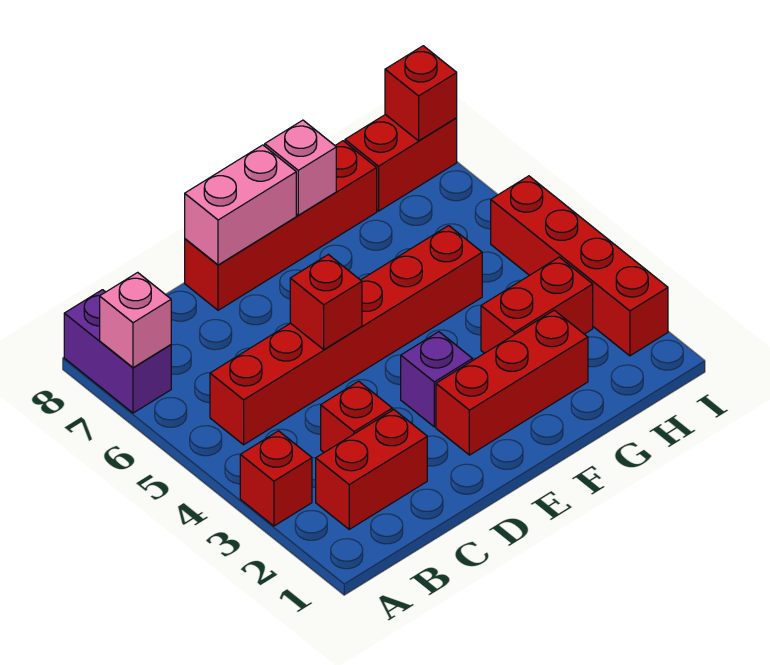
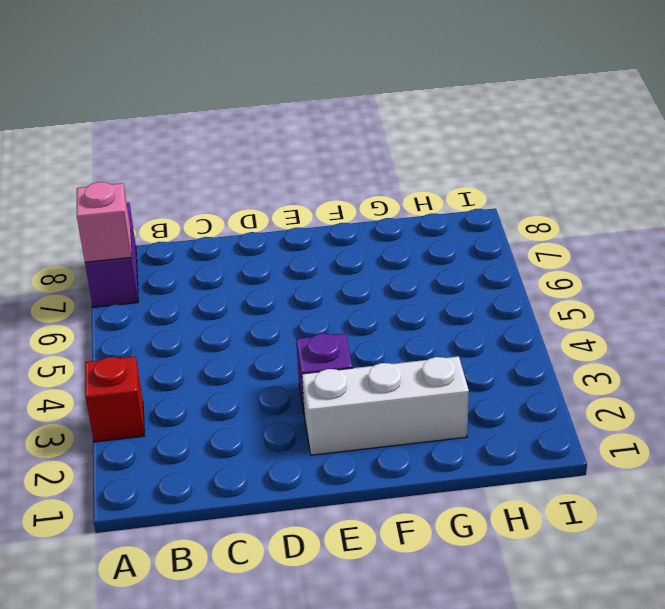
white brick E2:G2 level 1 -> red brick E2:G2 level 1
none -> red brick B2:C2 level 1
none -> red brick B5:G5 level 1
none -> red brick C3 level 1

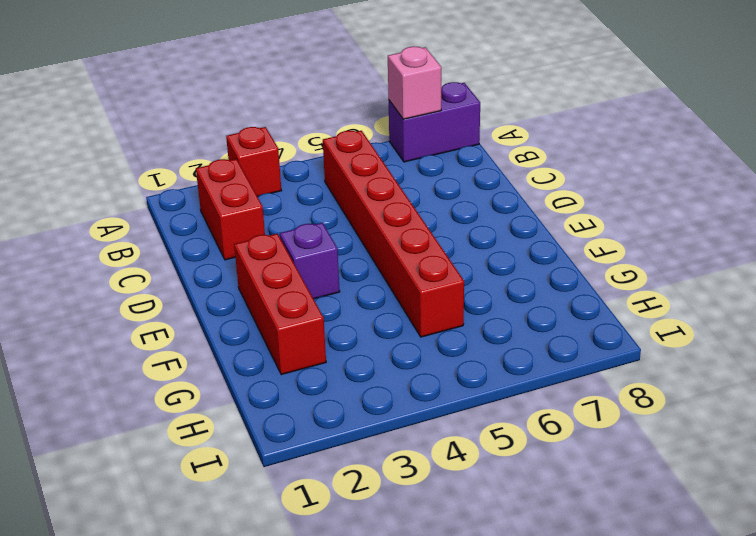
none -> red brick C3 level 1
none -> red brick D8:G8 level 1
none -> red brick G3:H3 level 1

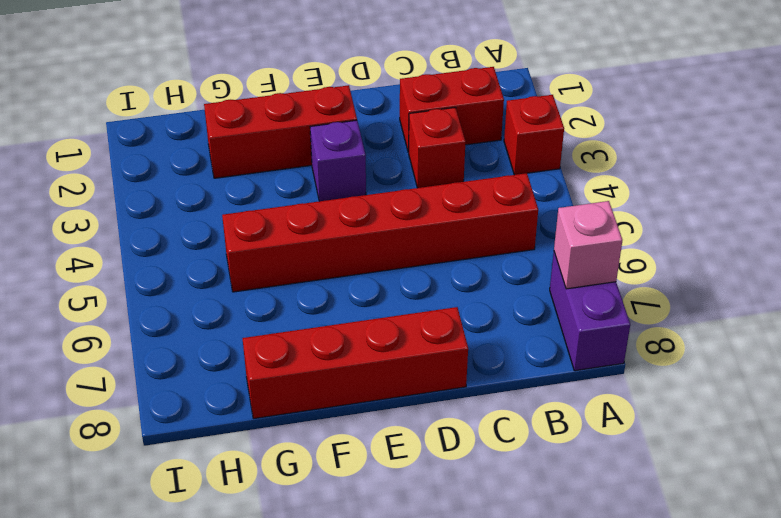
none -> red brick G3:H3 level 1
none -> red brick H8:I8 level 1
none -> red brick I2:I5 level 1

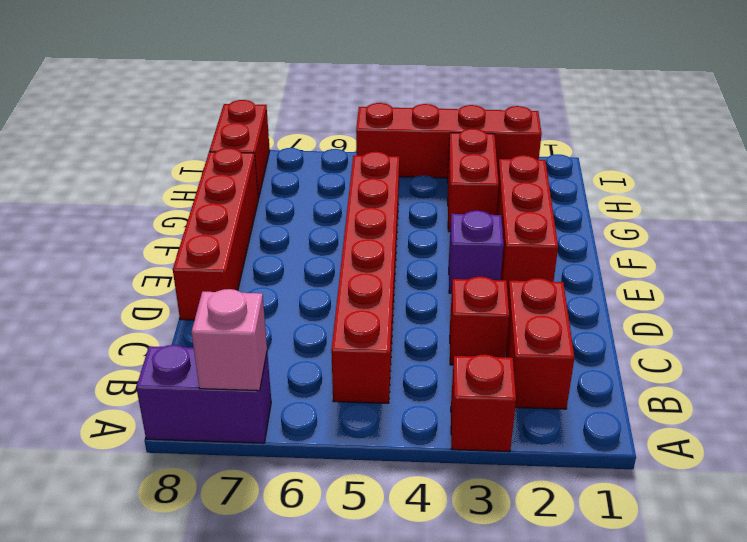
none -> red brick D5 level 2
none -> pink brick D8:E8 level 2
none -> pink brick F8 level 2

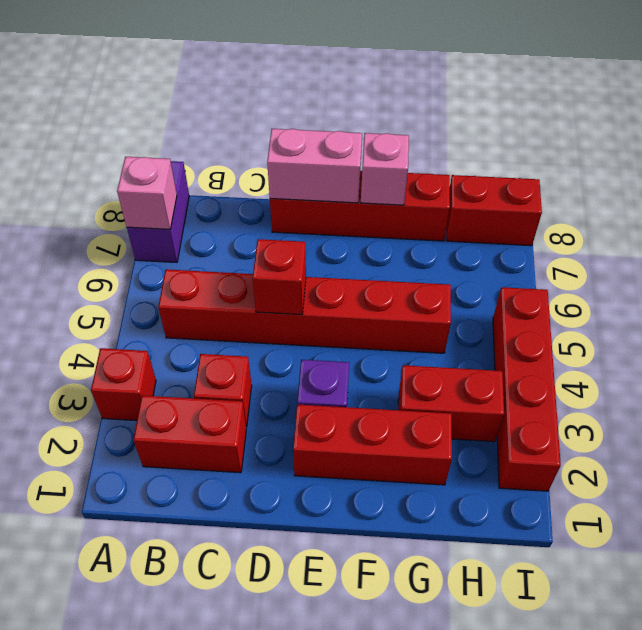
none -> red brick I8 level 2

